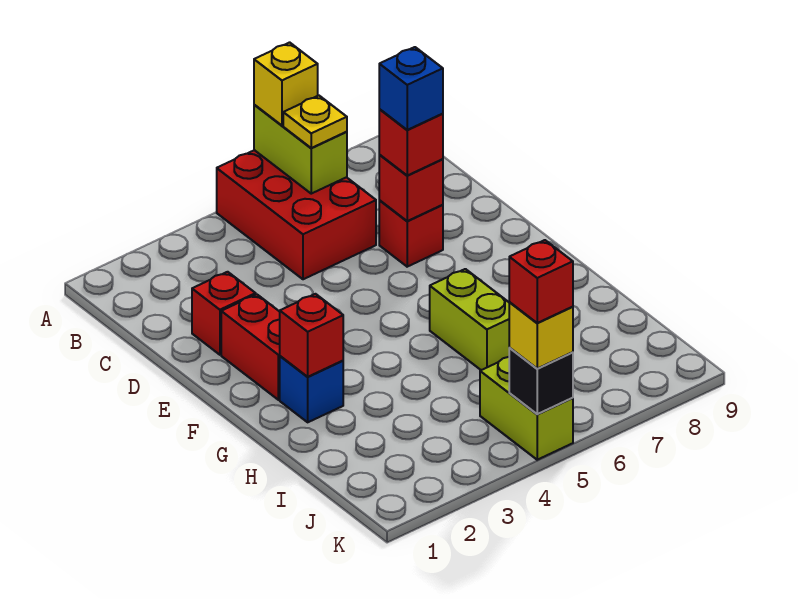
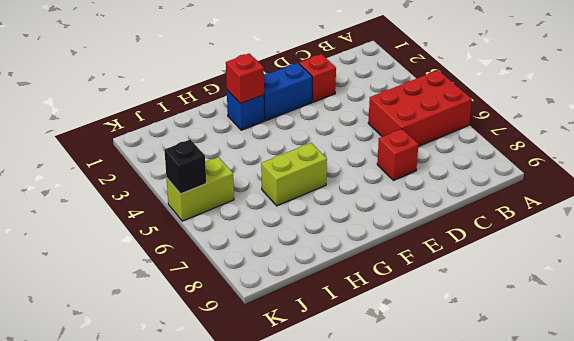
blue brick E2:F2 level 1 -> red brick E2:F2 level 1
none -> lime brick A6:B6 level 2
none -> red brick D7 level 2
none -> yellow brick A6 level 3

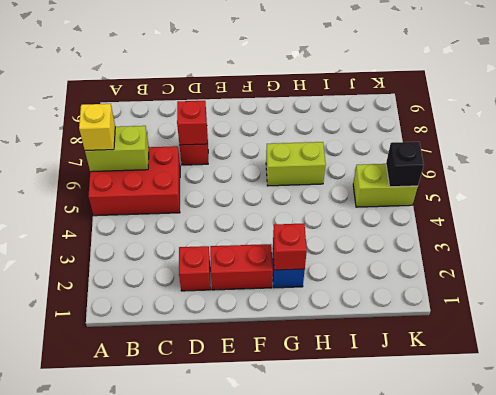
none -> yellow plate B6 level 3
none -> red brick D7 level 3
none -> yellow brick K5 level 3

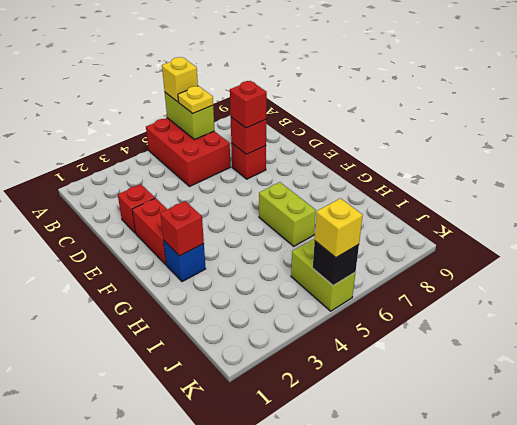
none -> blue brick D7 level 4
none -> red brick K5 level 4

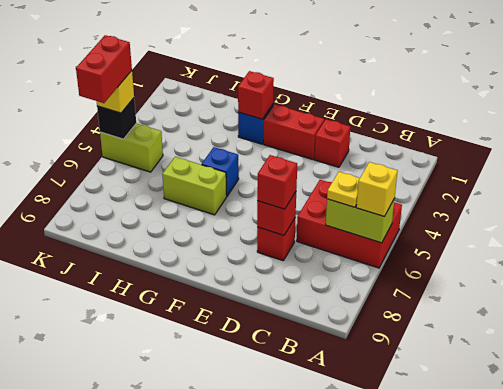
blue brick G5 level 1 -> blue brick D7 level 4
red brick K5:K6 level 4 -> red brick K5 level 4

